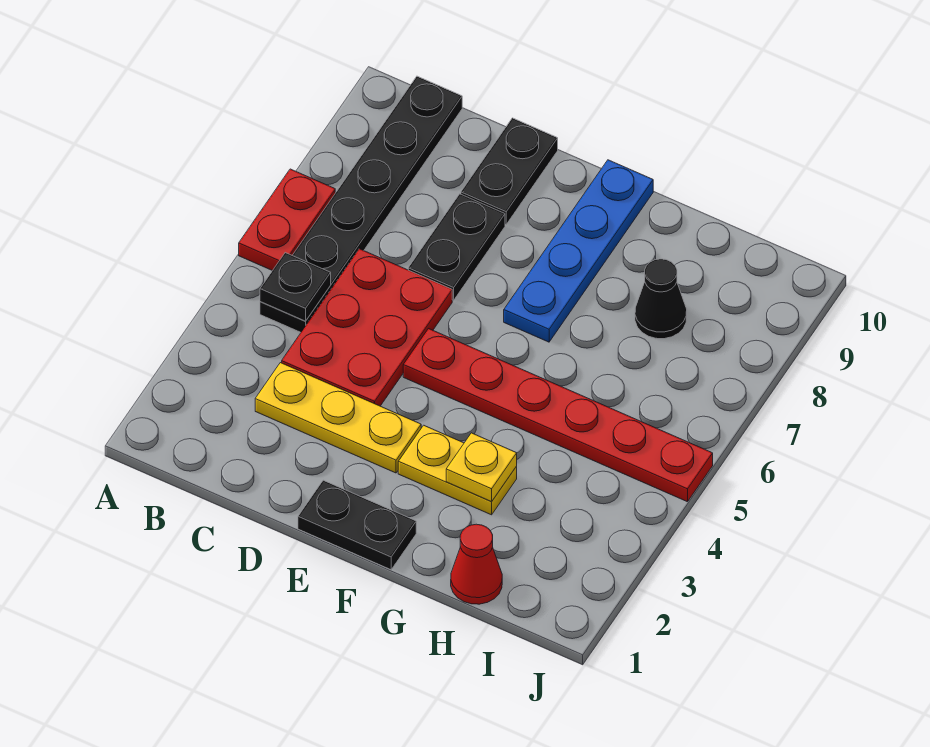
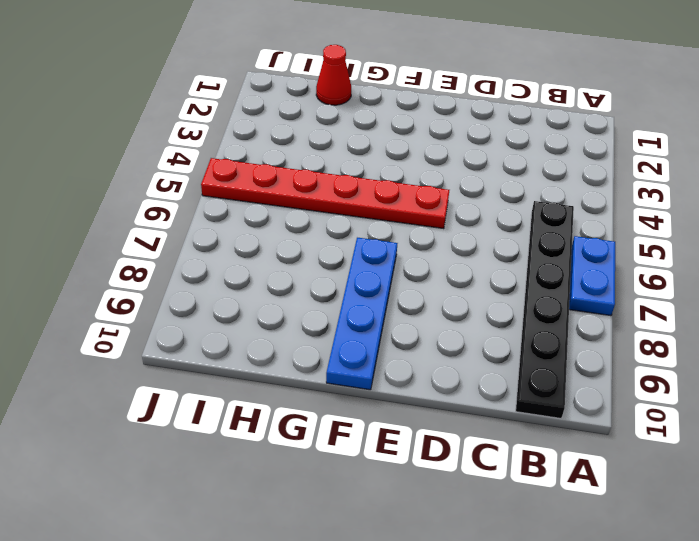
blue plate A6:A7 level 1 -> red plate A6:A7 level 1
none -> yellow plate C3:E3 level 1
none -> red plate C4:D6 level 1
none -> black plate D7:D8 level 1

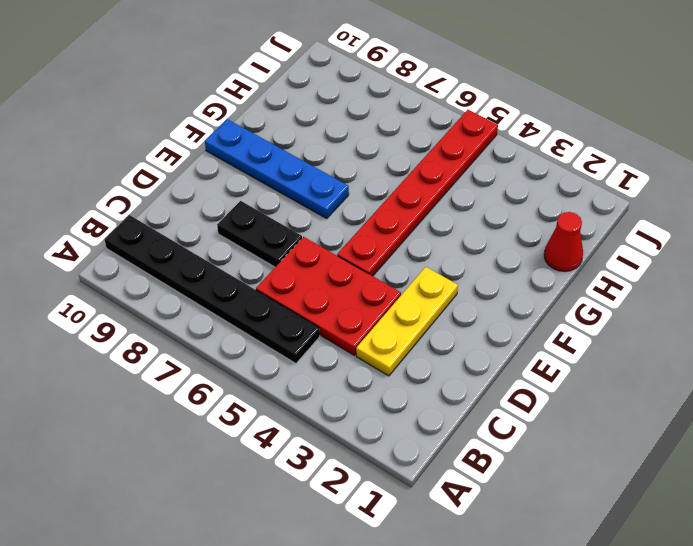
none -> red plate A6:A7 level 1
none -> black plate D9:D10 level 1
none -> black plate E1:F1 level 1

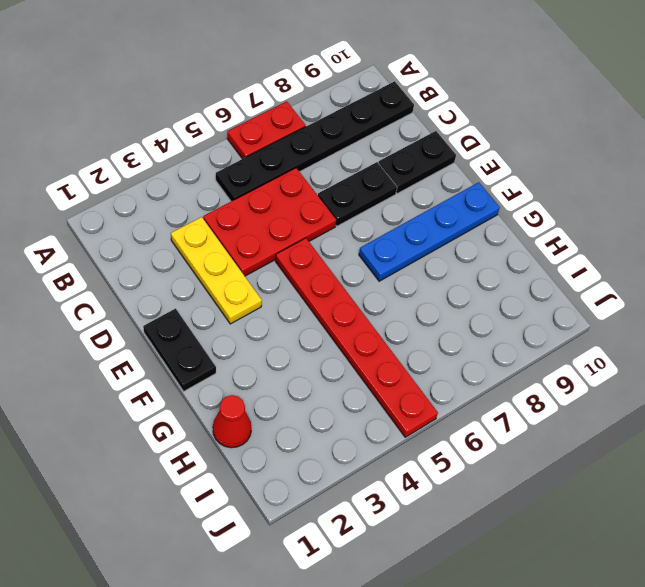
none -> yellow plate F3:G3 level 1
none -> black cone H8 level 1
none -> black plate B5 level 2

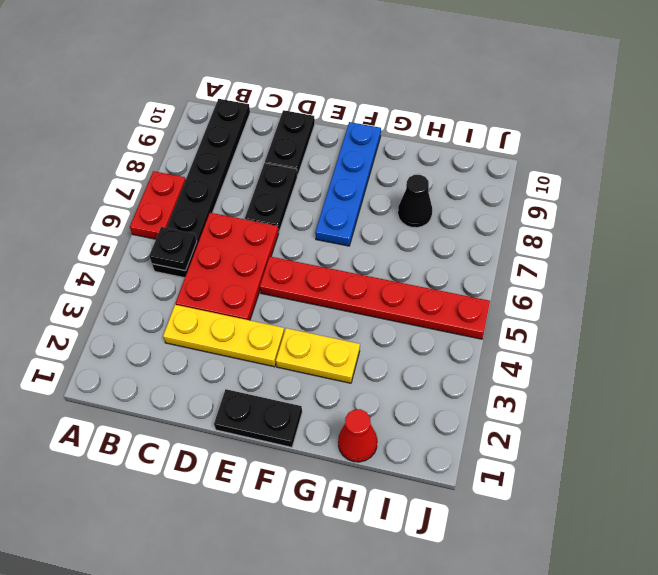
none -> yellow plate G3 level 2

